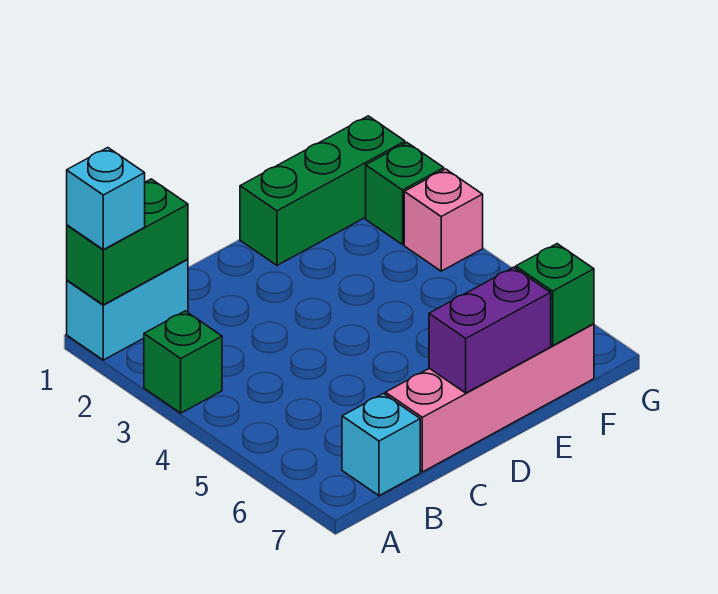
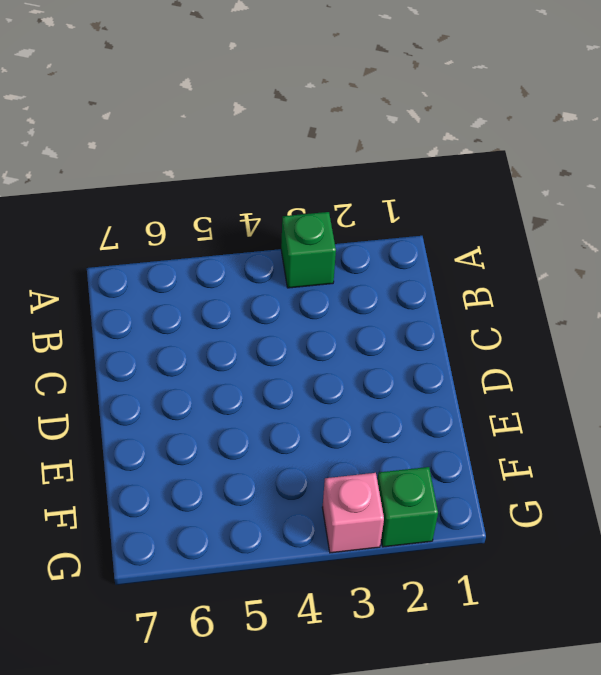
none -> cyan brick A1:B1 level 1
none -> cyan brick B7 level 1

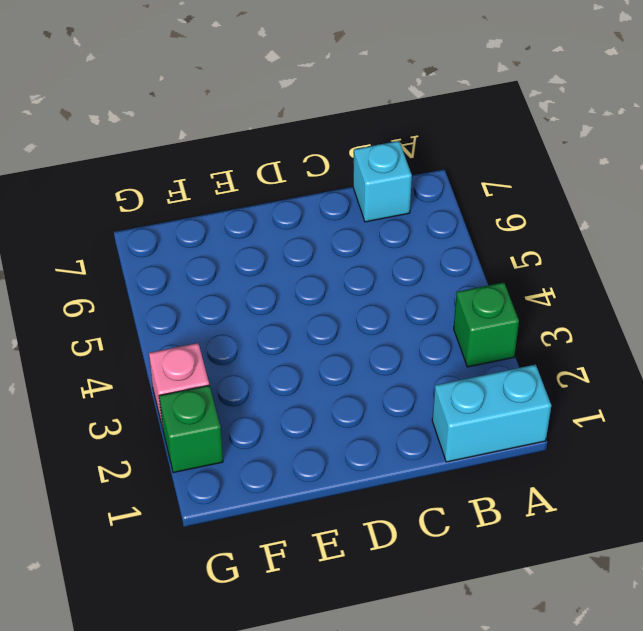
none -> pink brick C7:F7 level 1
none -> green brick E1:G1 level 1

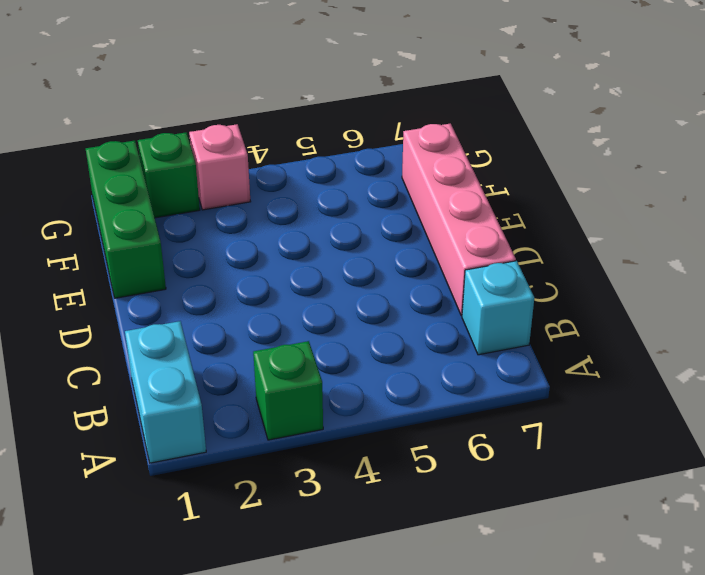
none -> green brick A1:B1 level 2
none -> purple brick D7:E7 level 2

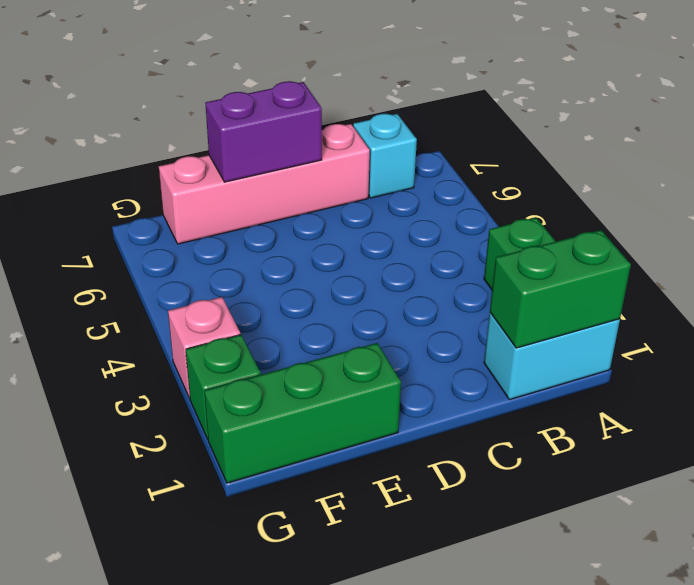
none -> green brick F7 level 2
none -> cyan brick A1 level 3

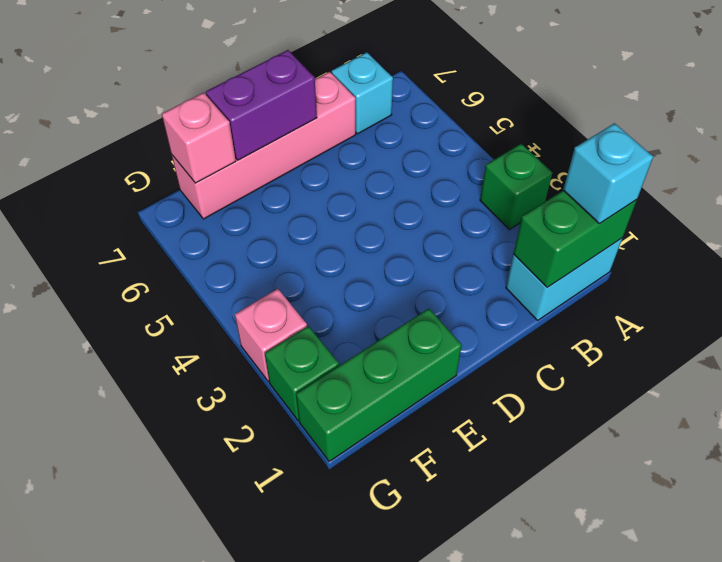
pink brick F7 level 2 -> green brick F7 level 2

